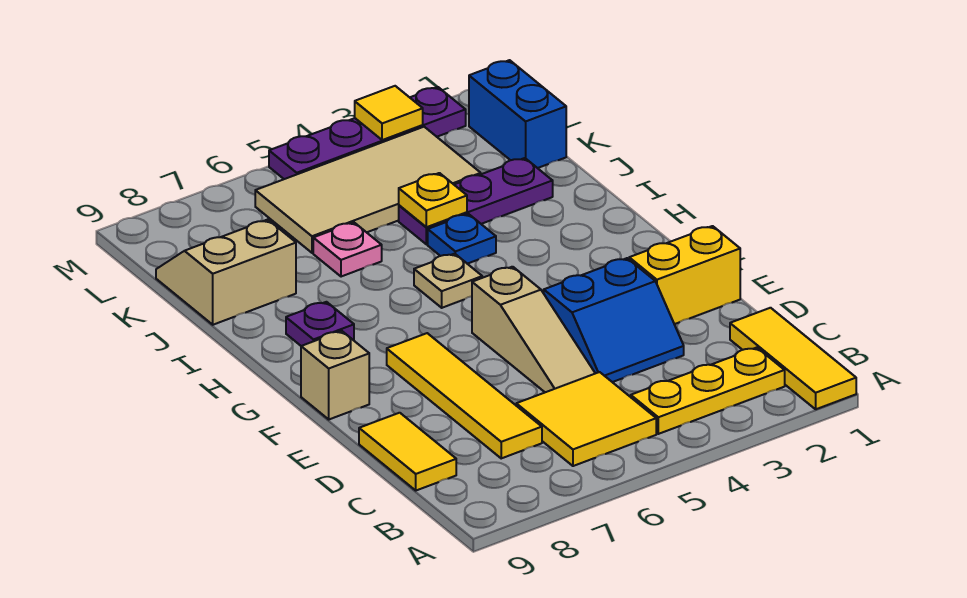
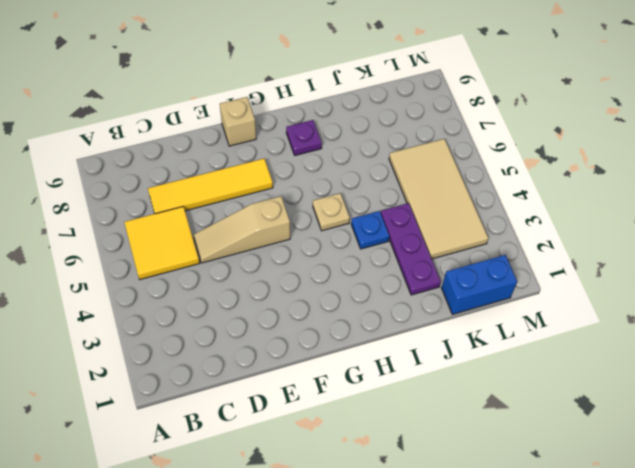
none -> yellow tile A1:C1 level 1
none -> yellow plate B2:B4 level 1
none -> yellow tile C9:D9 level 1

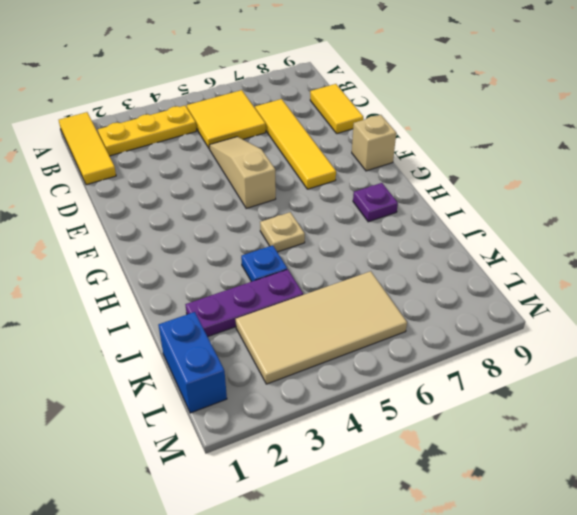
none -> blue slope D3:E4 level 1 top E
none -> yellow brick E1:E2 level 1
none -> pink plate J6 level 1

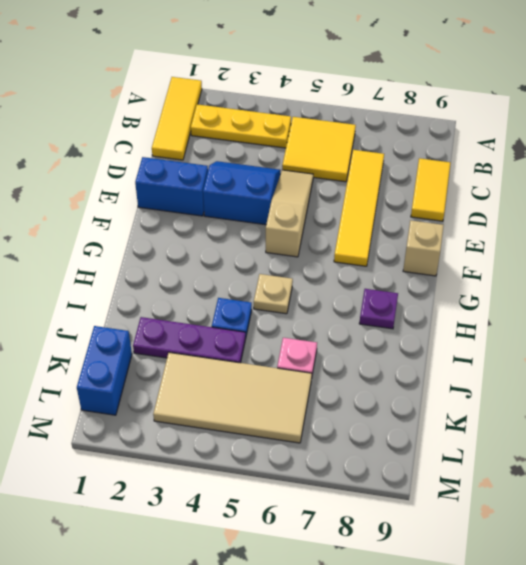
blue brick E1:E2 level 1 -> yellow brick E1:E2 level 1
none -> tan slope J8:K9 level 1 top J
none -> purple plate M2:M5 level 1
none -> yellow plate J4 level 2

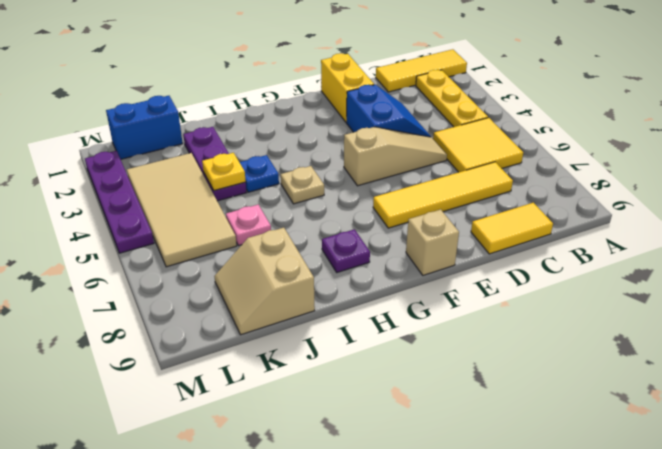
none -> yellow tile M3 level 2

